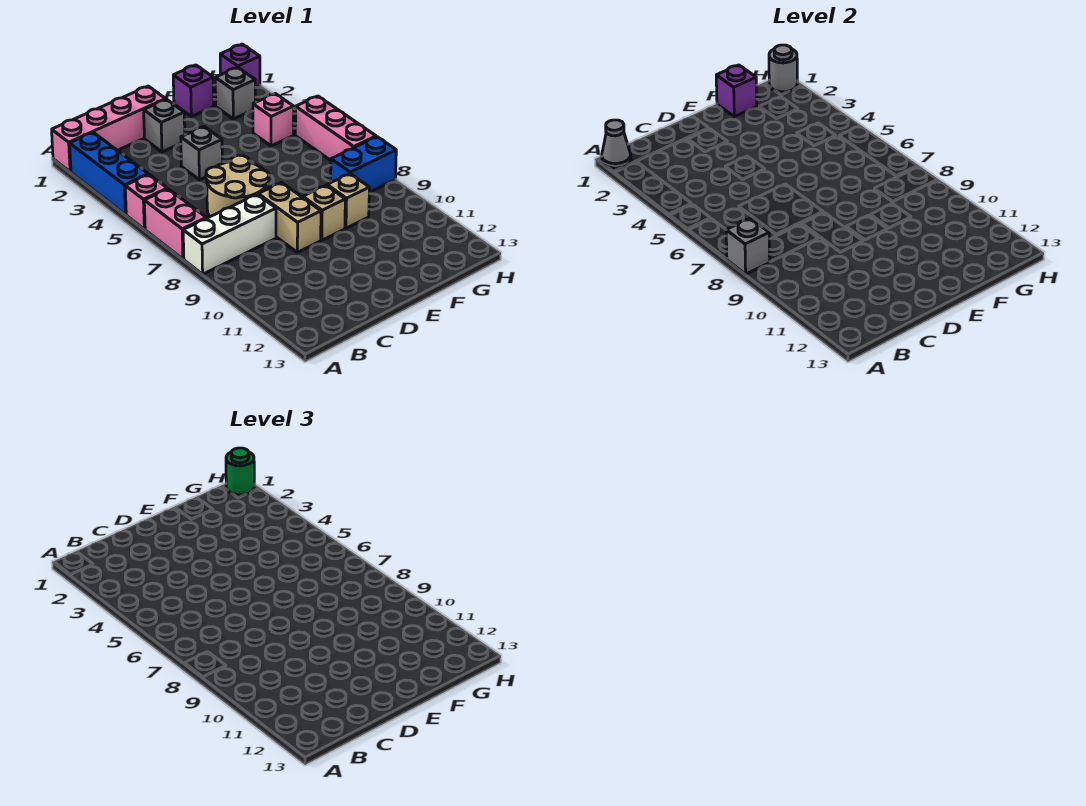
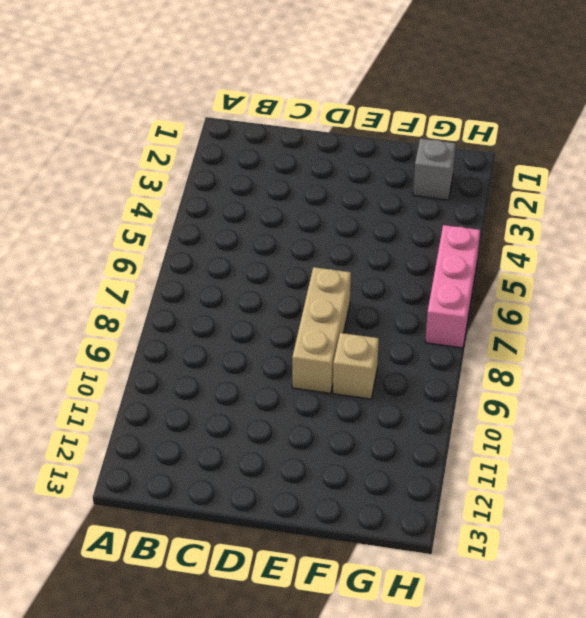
tan brick E7:E9 level 1 -> tan brick E9 level 1
none -> pink brick A1:D1 level 1
none -> blue brick A2:A4 level 1
none -> pink brick A5 level 1

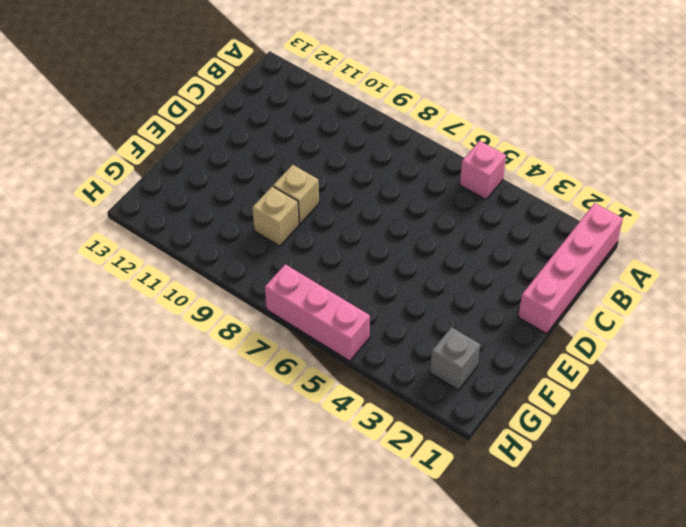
none -> blue brick A2:A4 level 1
none -> pink brick A6:A7 level 1
none -> white brick A8:C8 level 1

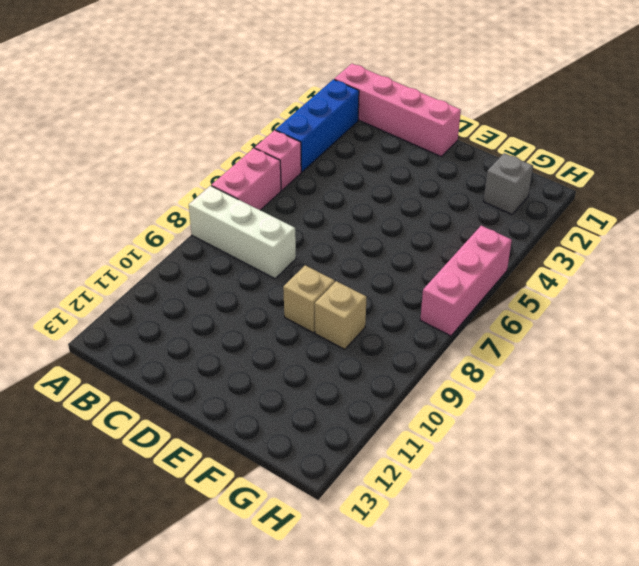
none -> tan round brick C6:D7 level 1
none -> grey brick D2 level 1
none -> grey brick D4 level 1

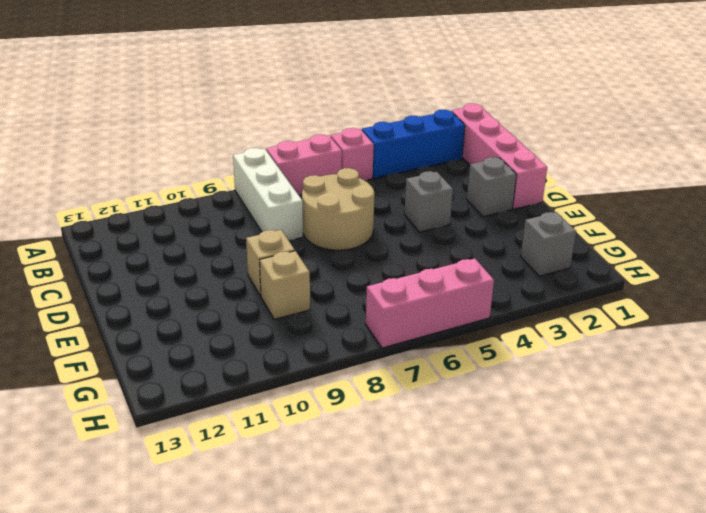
none -> tan brick D8:D9 level 1
none -> purple brick F1 level 1
none -> pink brick G4 level 1

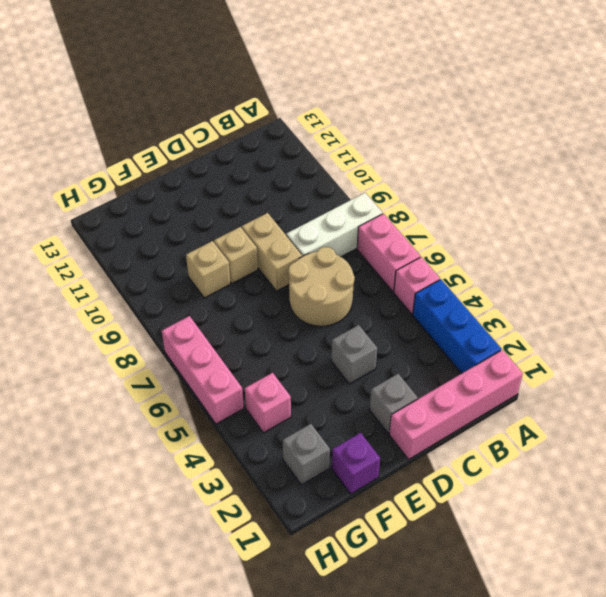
none -> blue brick G8:H8 level 1
none -> purple brick H1 level 1
none -> grey cone A1 level 2

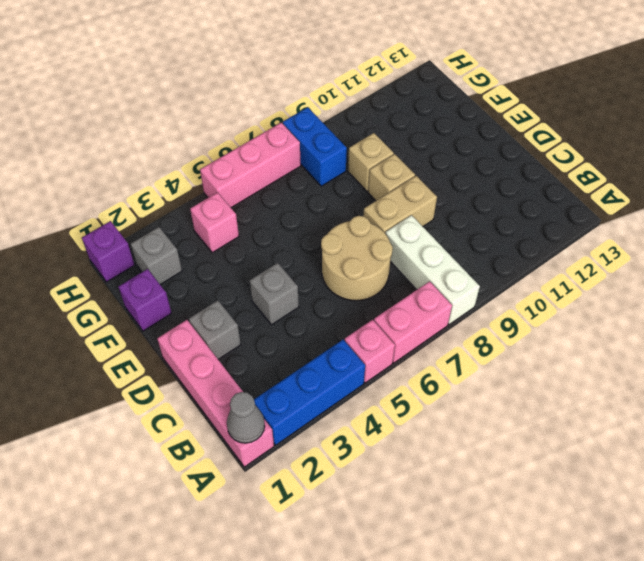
none -> grey brick A8 level 2
none -> purple brick F1 level 2
none -> grey round brick H1 level 2

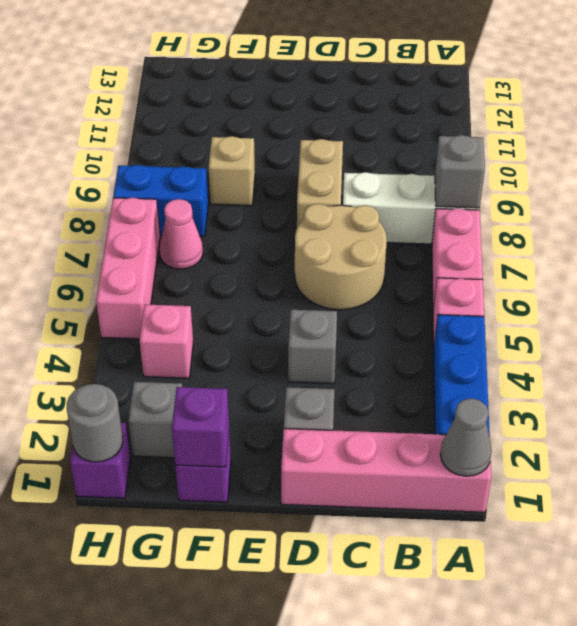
pink cone G7 level 1 -> none
none -> tan brick E9 level 1
none -> green round brick H1 level 3

